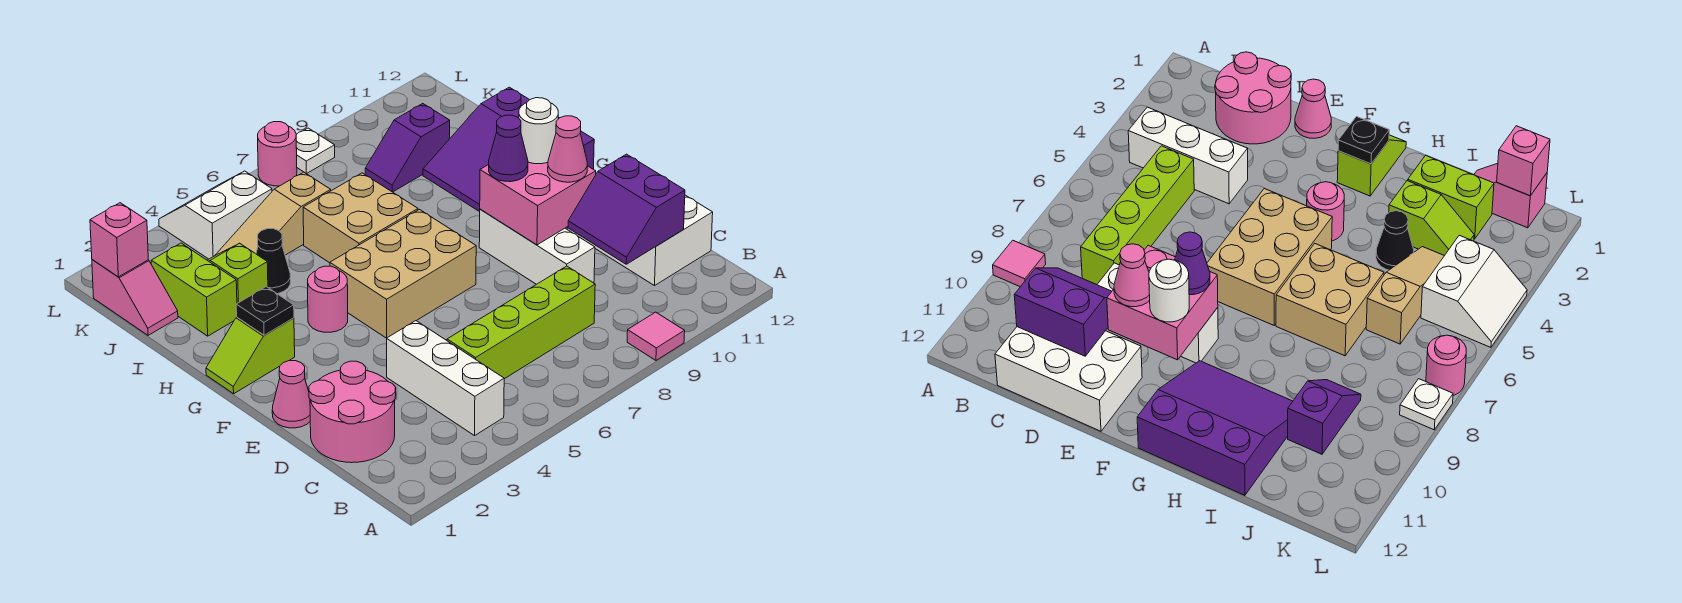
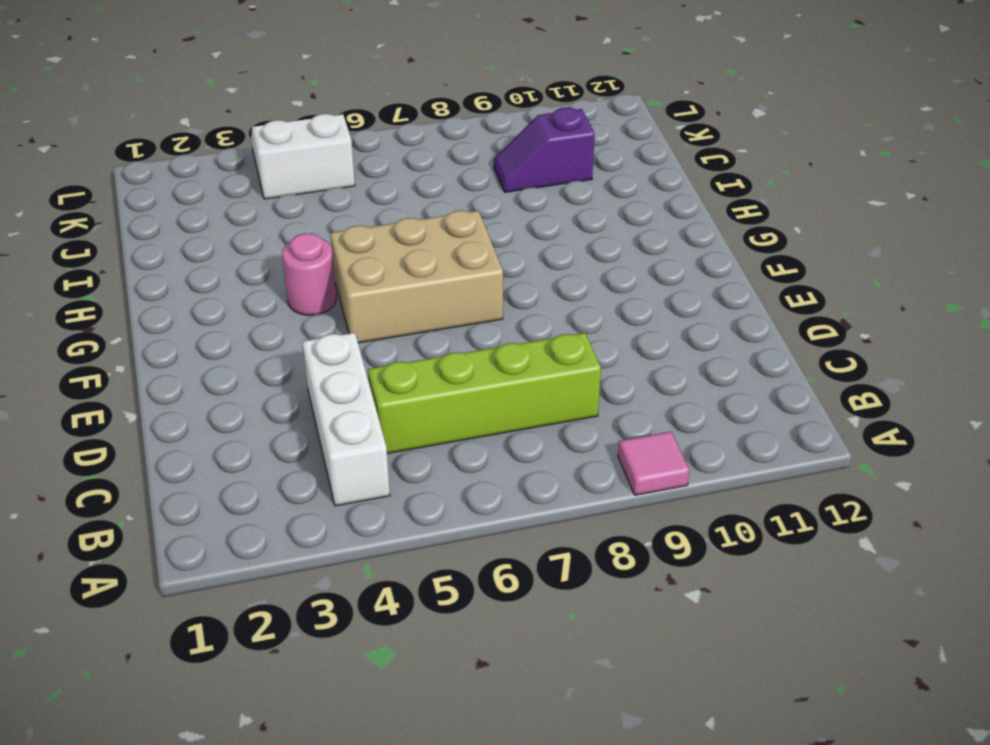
none -> pink round brick C1:D2 level 1
none -> white brick C11:E12 level 1
none -> white brick D9:F9 level 1

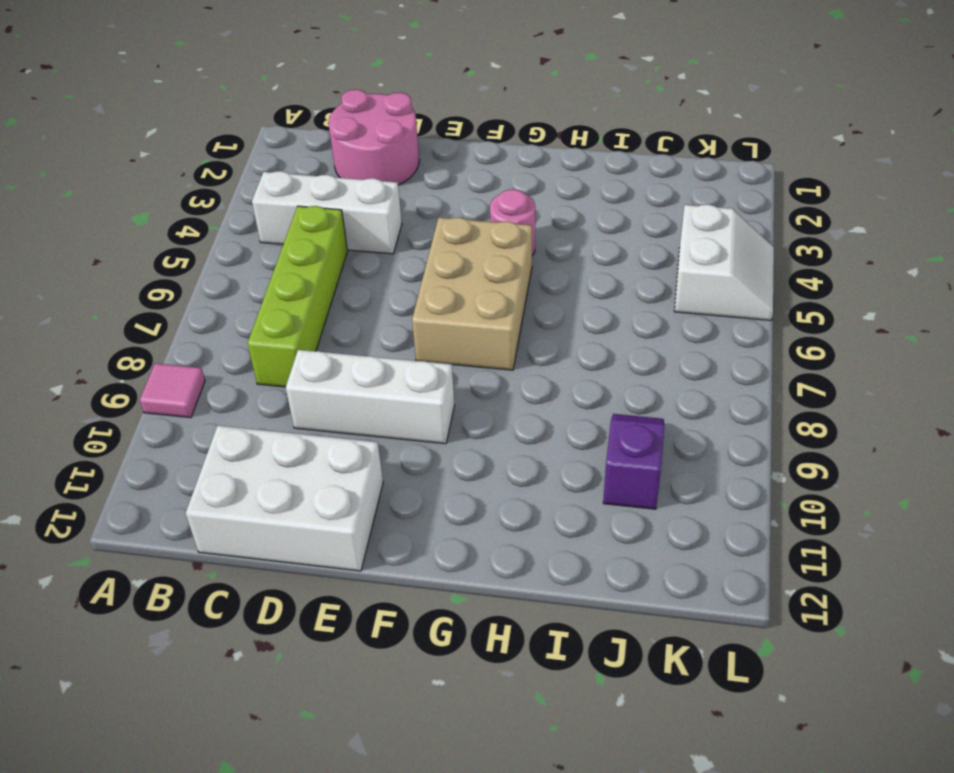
none -> pink cone E1 level 1
none -> lime slope G1:G2 level 1 top 2
none -> purple slope G10:I12 level 1 top 12

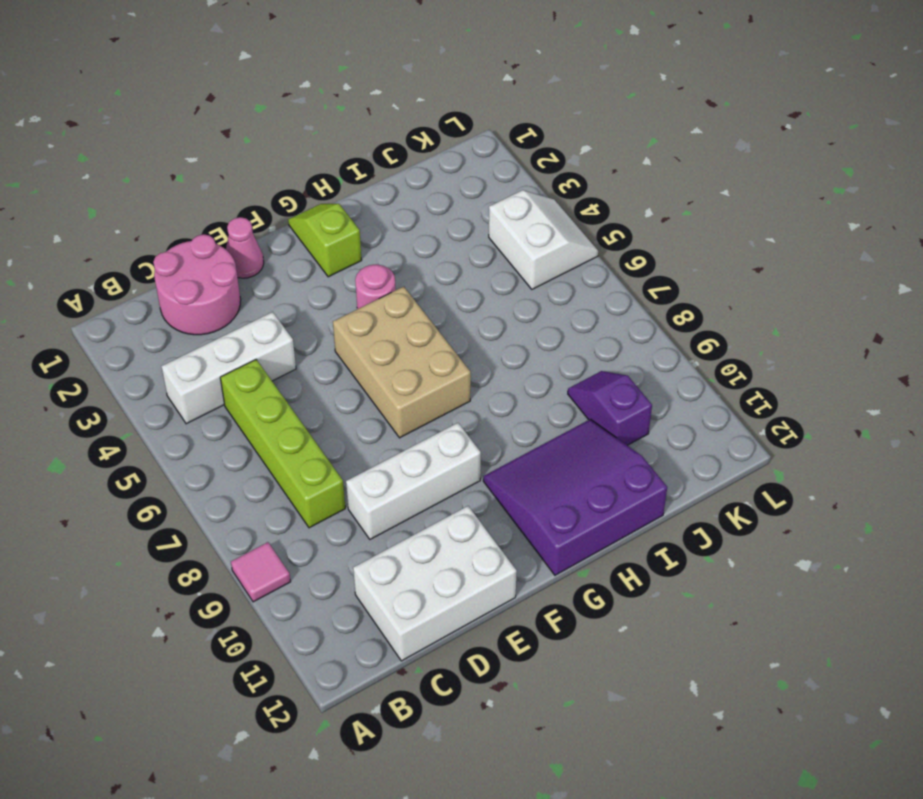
none -> tan brick H6:I7 level 1
none -> lime brick I2:J2 level 1
none -> lime slope I3:J3 level 1 top I

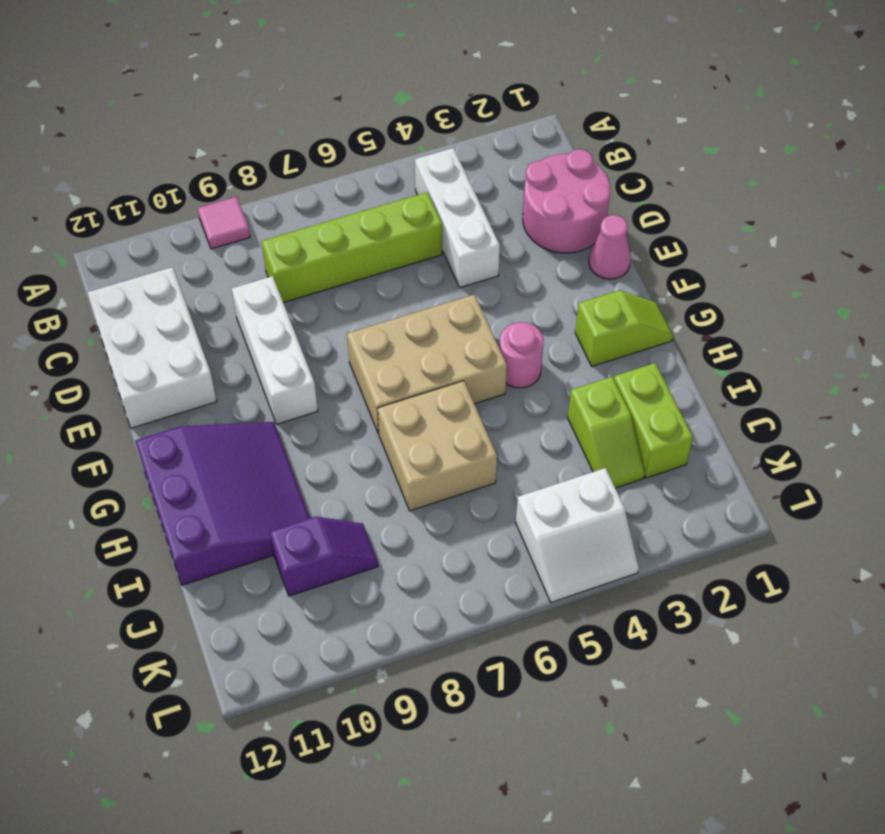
none -> black cone I4 level 1
none -> pink slope J1:K1 level 1 top K
none -> tan slope J4:J6 level 1 top 6

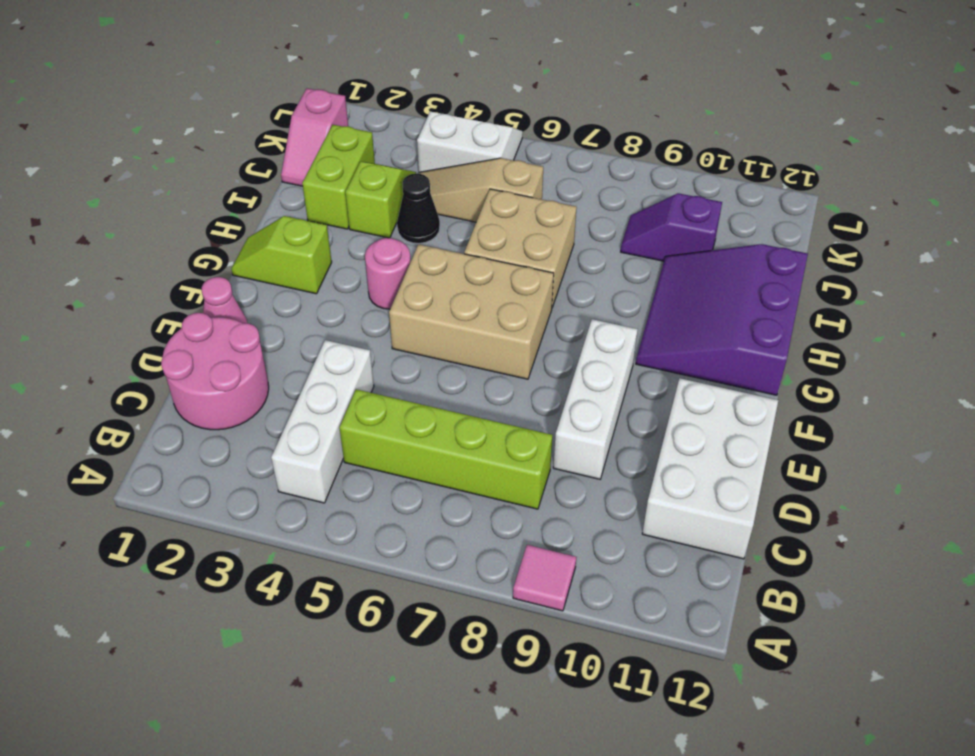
none -> pink round brick L7 level 1
none -> white plate L8 level 1
none -> purple slope C10:D11 level 2 top 11

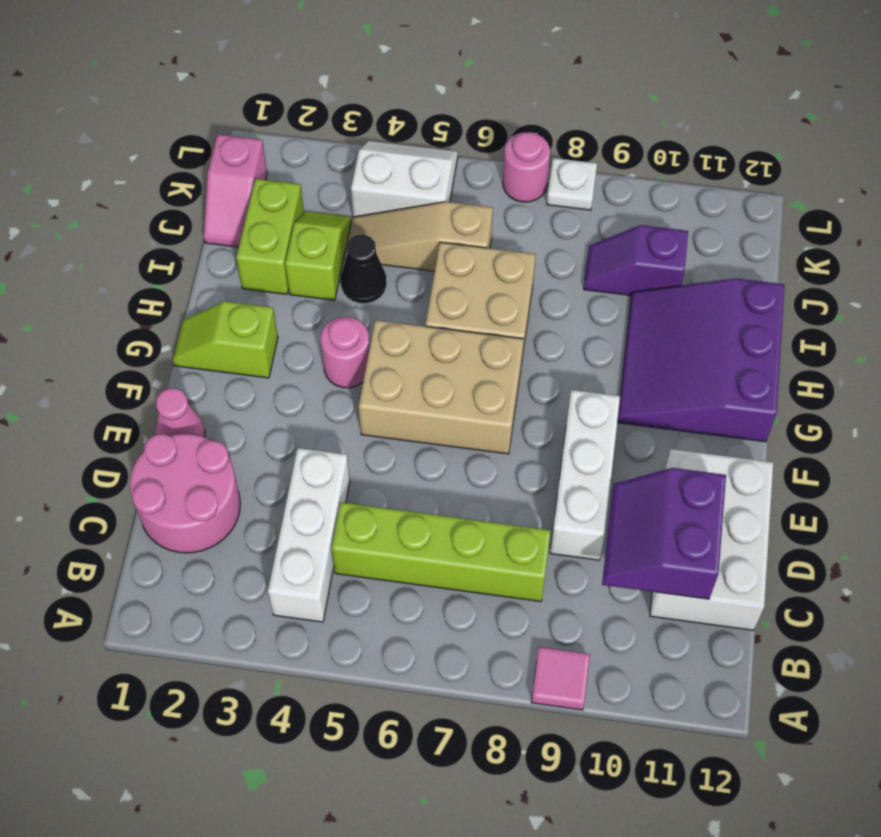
none -> pink brick E9:F10 level 2
none -> black plate G2 level 2
none -> pink brick K1 level 2

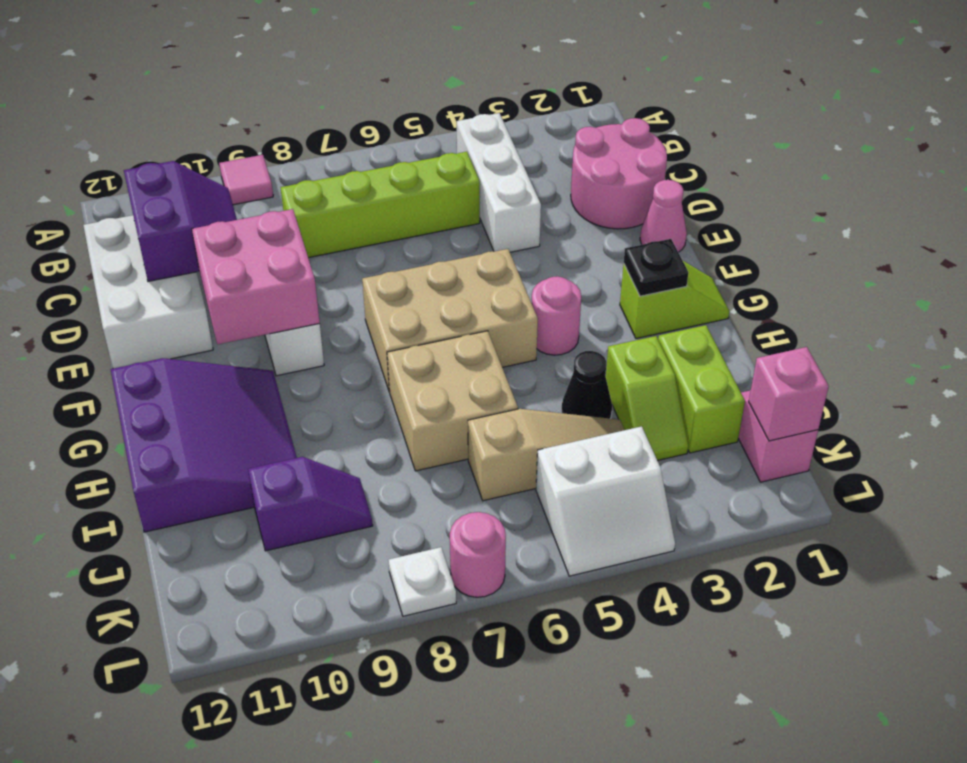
none -> pink cone E10 level 3
none -> purple cone F9 level 3
none -> white round brick F10 level 3

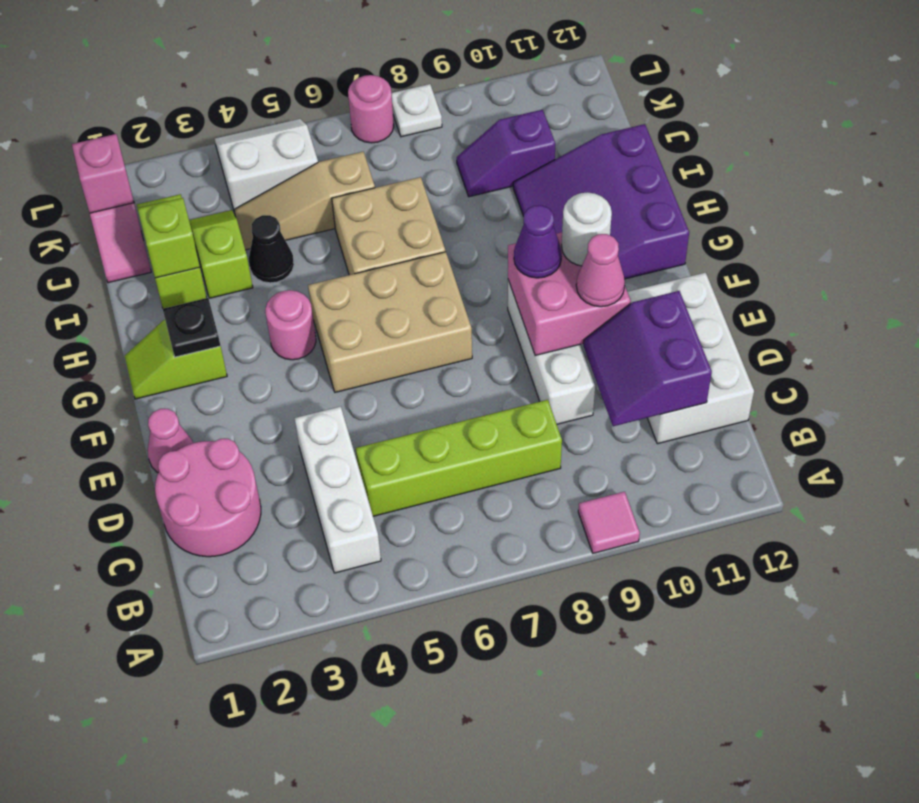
lime brick I2 level 2 -> none

